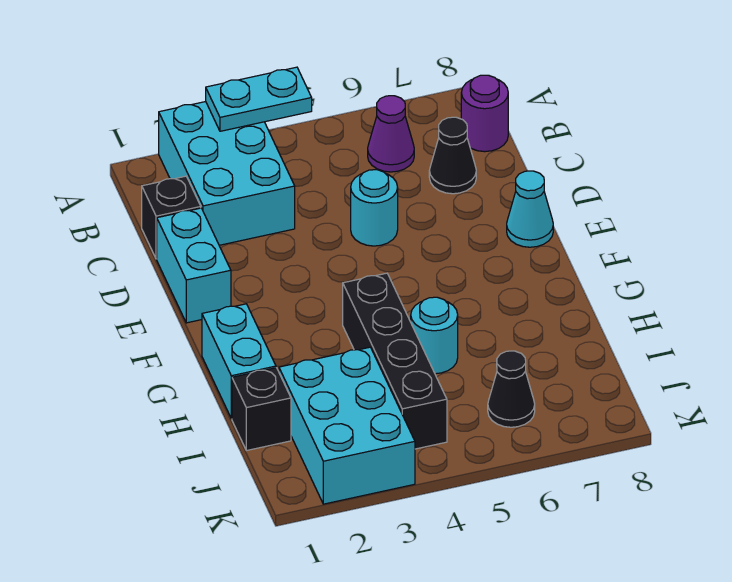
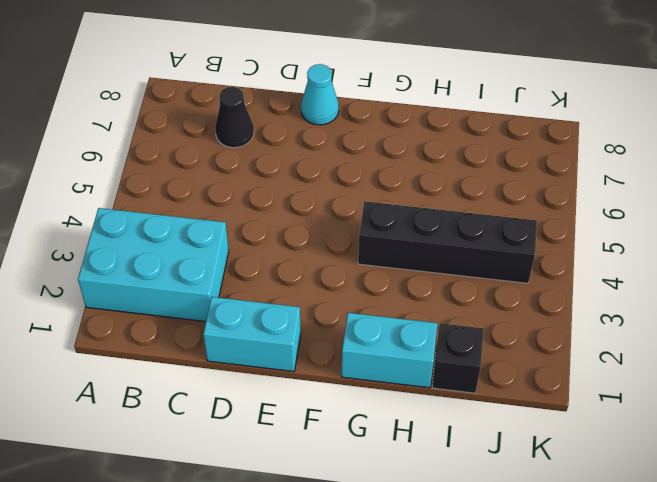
none -> purple cone B6 level 1
none -> purple round brick B8 level 1
none -> black brick C1 level 1

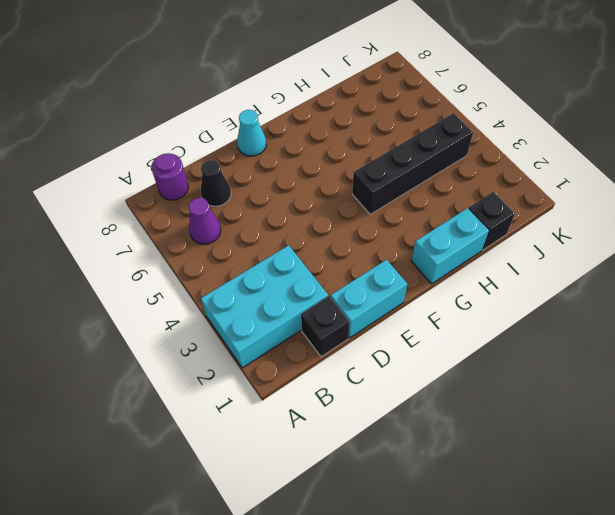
none -> cyan round brick D5 level 1
none -> cyan round brick H5 level 1
none -> cyan brick I2:K3 level 1

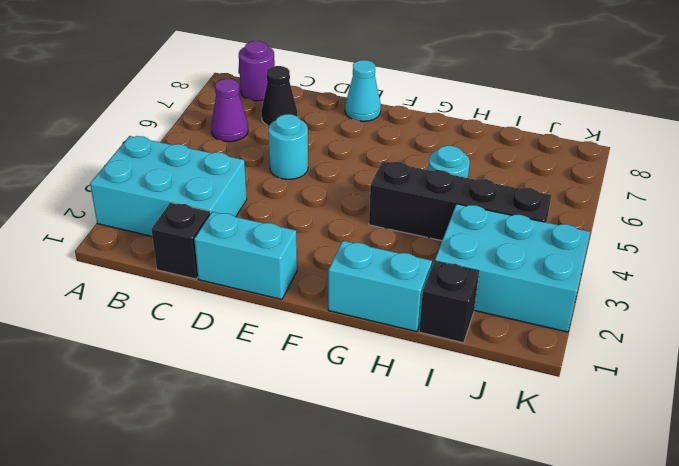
none -> black cone J6 level 1
none -> cyan plate A3:A4 level 2

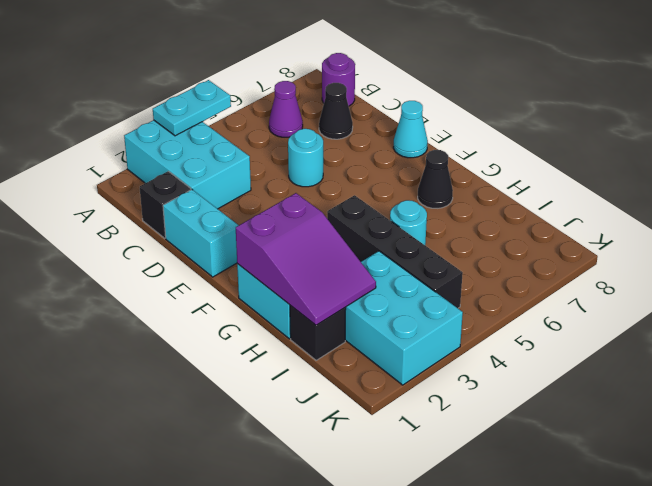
purple slope G1:I2 level 2 top G -> none
black cone G7 level 1 -> black cone J6 level 1

